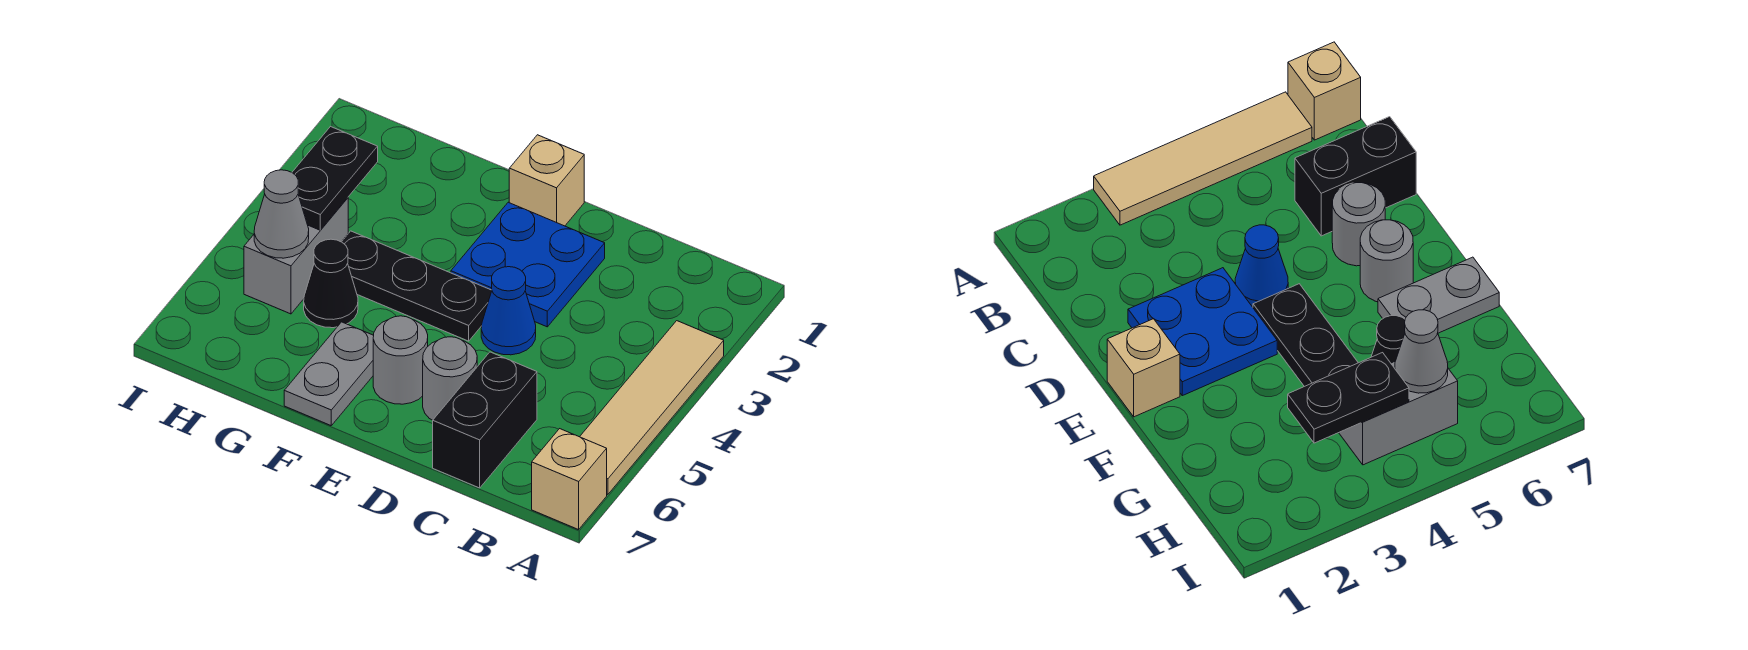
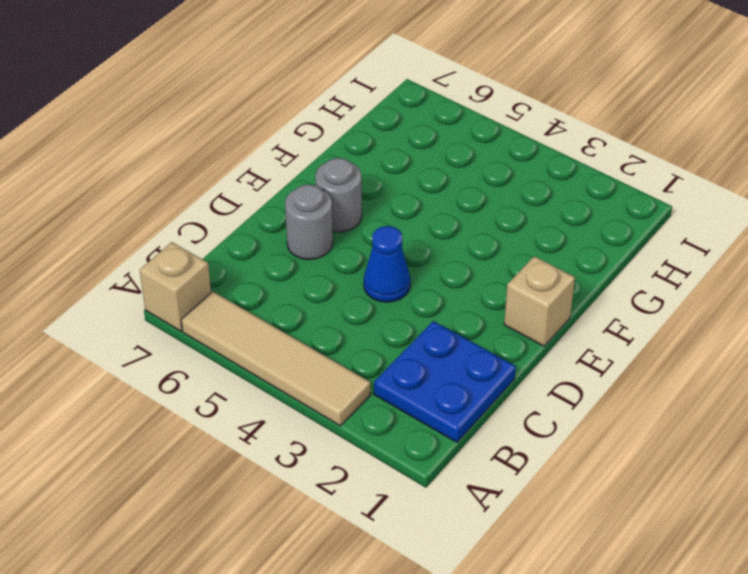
blue plate B1:C2 level 1 -> blue plate D2:E3 level 1
none -> black brick C6:C7 level 1
none -> black plate E4:G4 level 1
none -> grey plate F6:F7 level 1

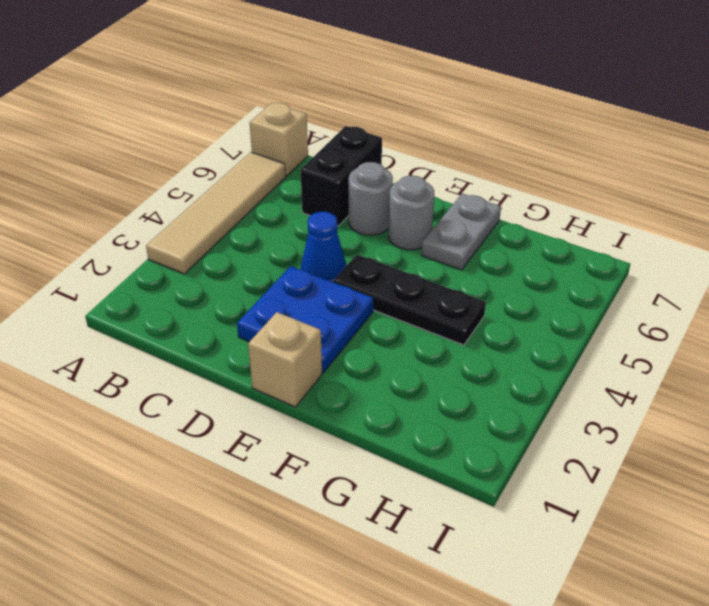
none -> black cone G5 level 1
none -> grey brick H4:H5 level 1
none -> black plate H3:H4 level 2

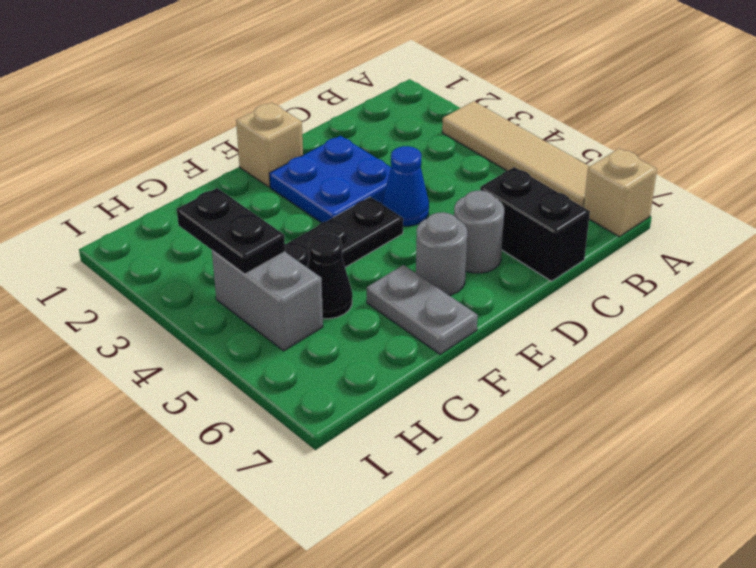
none -> grey cone H5 level 2

